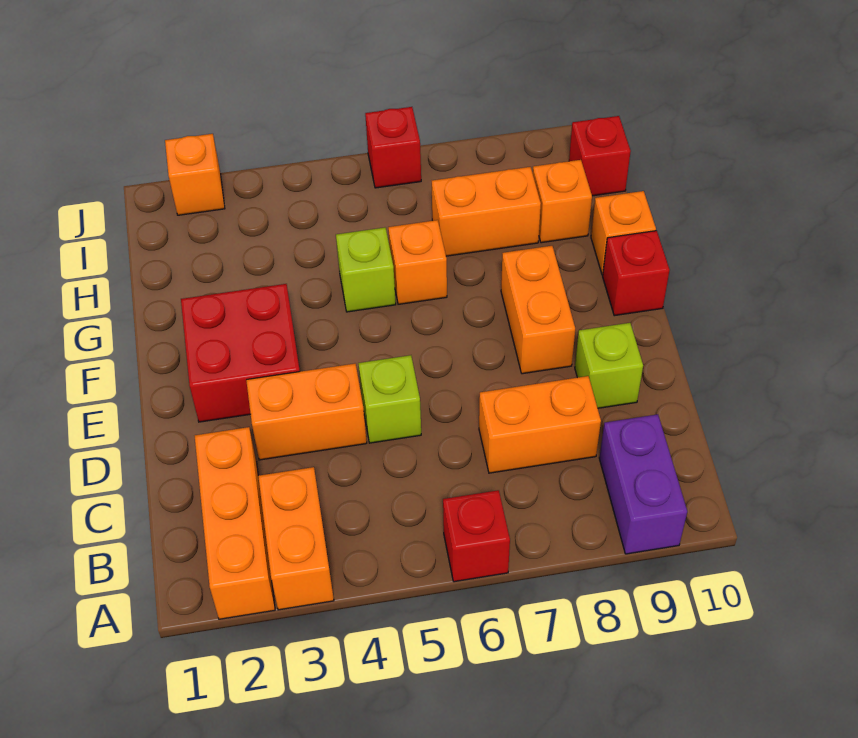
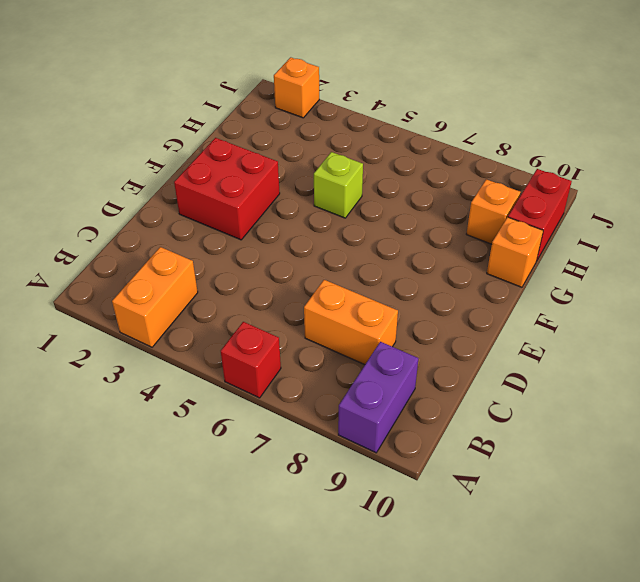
red brick H10:I10 level 1 -> red brick I10 level 1
none -> orange brick A2:C2 level 1
none -> orange brick D3:D4 level 1
none -> lime brick D5 level 1

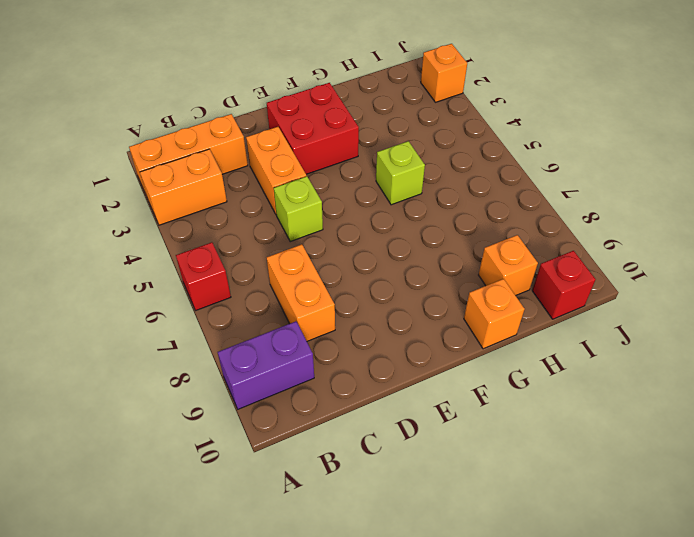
none -> lime brick D9 level 1
none -> orange brick E8:F8 level 1
none -> red brick F10 level 1

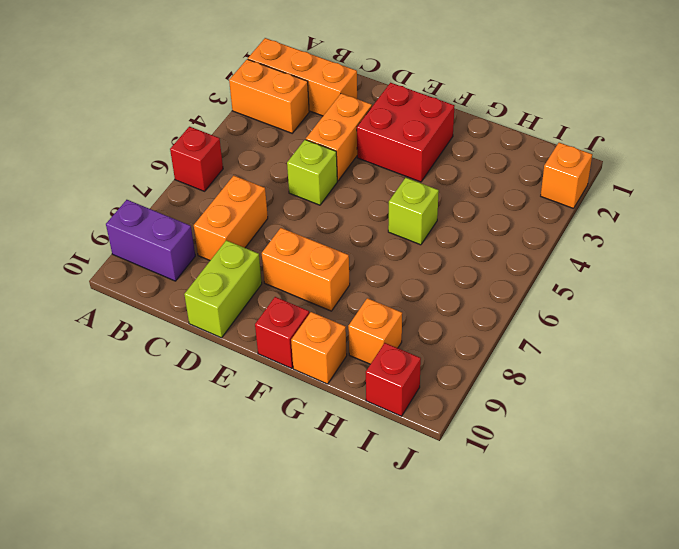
lime brick D9:D10 level 1 -> lime brick D9 level 1
none -> orange brick G6 level 1
none -> orange brick H7:H8 level 1
none -> red brick J6 level 1

